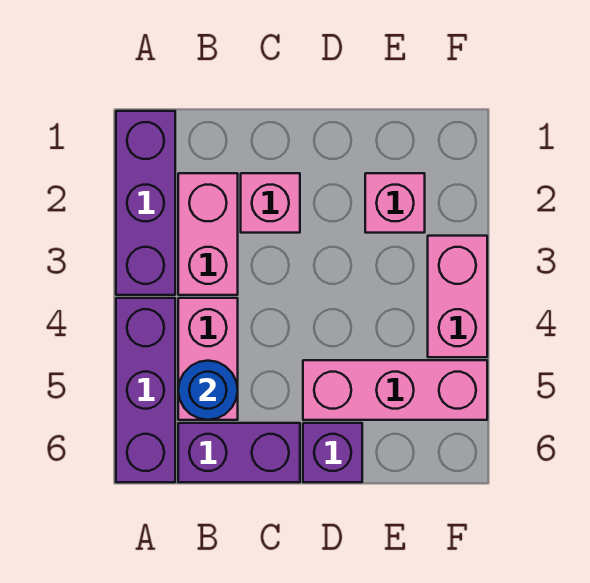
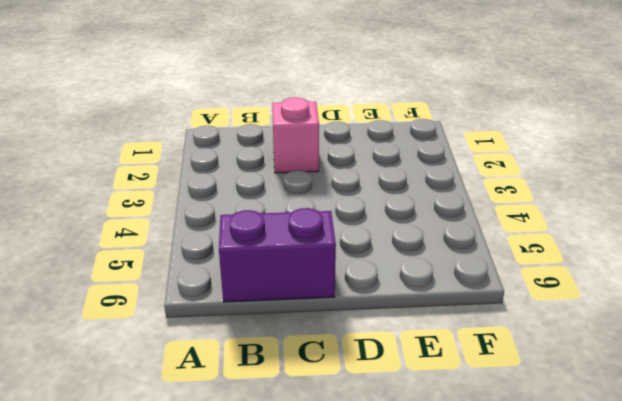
none -> purple brick A1:A3 level 1
none -> purple brick A4:A6 level 1

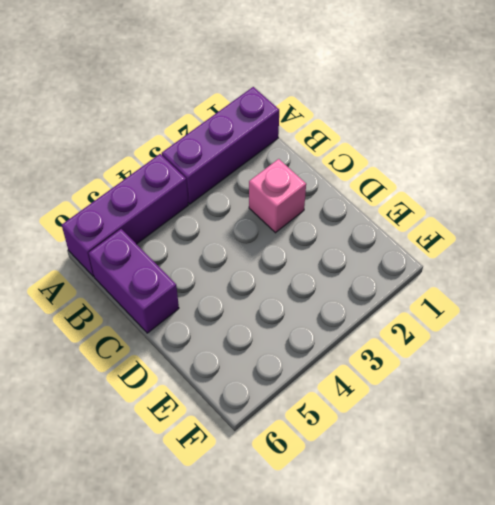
none -> pink brick B2:B3 level 1
none -> pink brick B4:B5 level 1

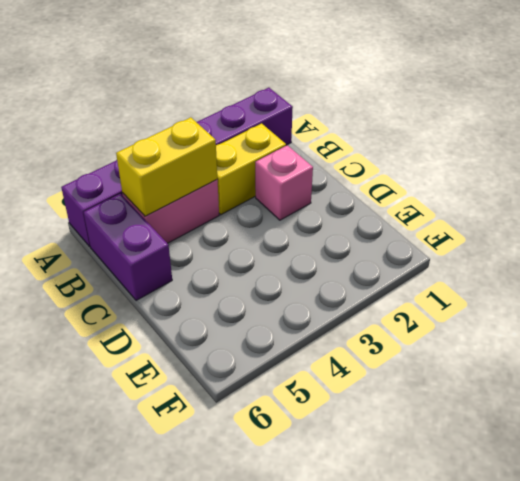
yellow brick B2:B3 level 1 -> pink brick B2:B3 level 1
yellow brick B4:B5 level 2 -> blue round brick B5 level 2
none -> pink brick D5:F5 level 1
none -> purple brick D6 level 1

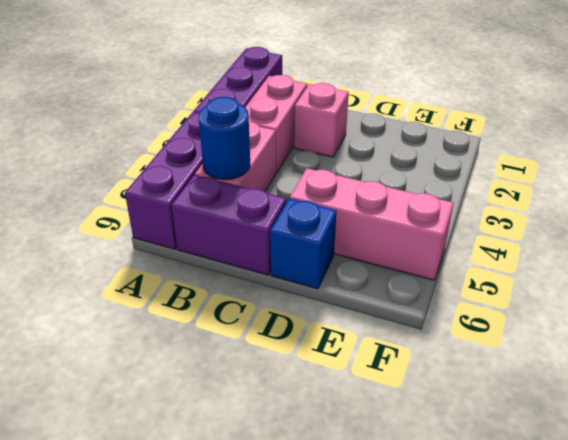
blue brick D6 level 1 -> purple brick D6 level 1
none -> pink brick E2 level 1
none -> pink brick F3:F4 level 1

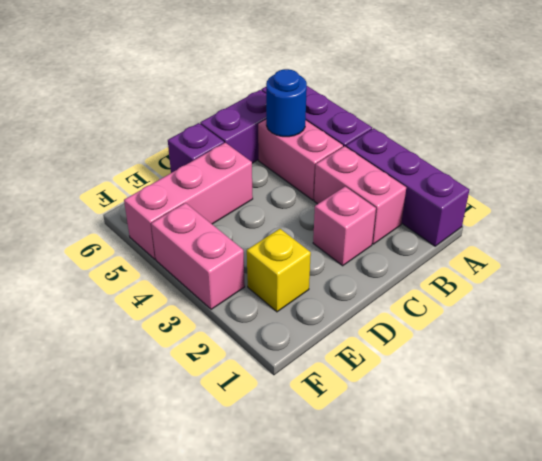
yellow brick E2 level 1 -> pink brick E2 level 1

